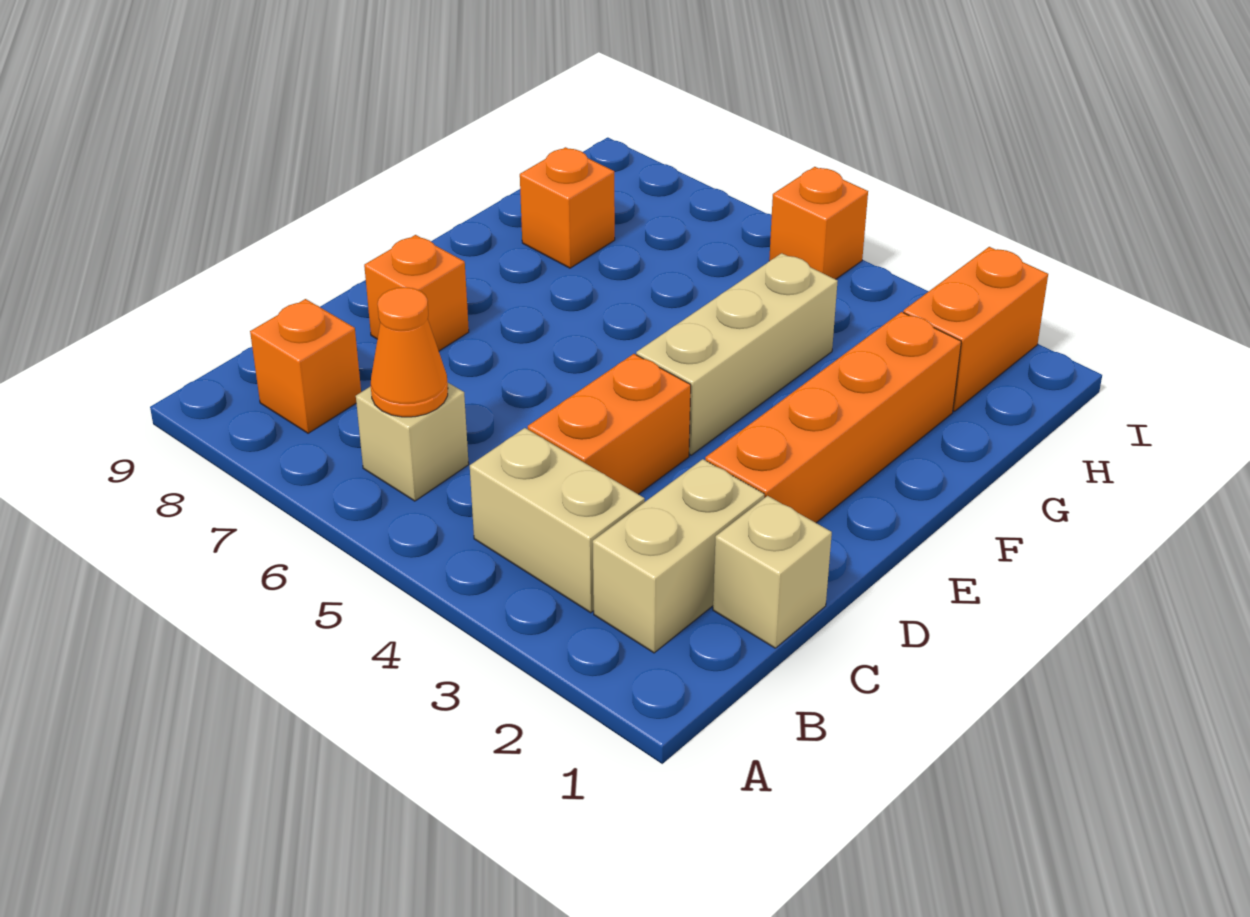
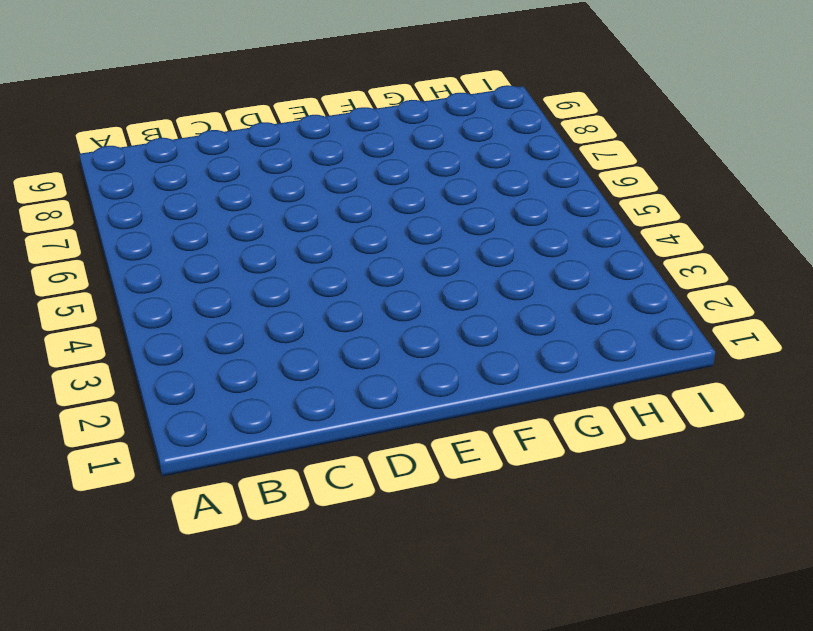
none -> tan brick B2:C2 level 1
none -> tan brick B3:B4 level 1
none -> tan brick B6 level 1

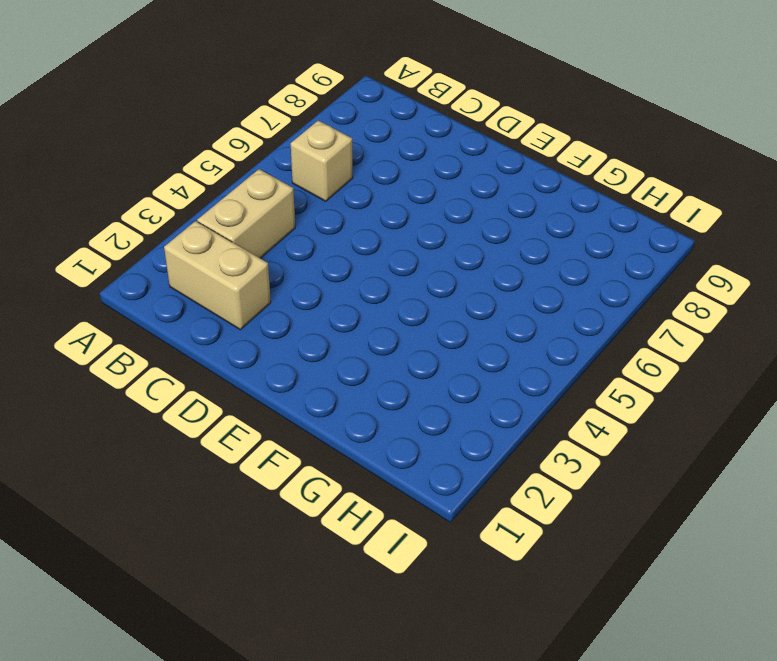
none -> orange brick B8 level 1
none -> tan brick C1 level 1
none -> orange brick C4:D4 level 1

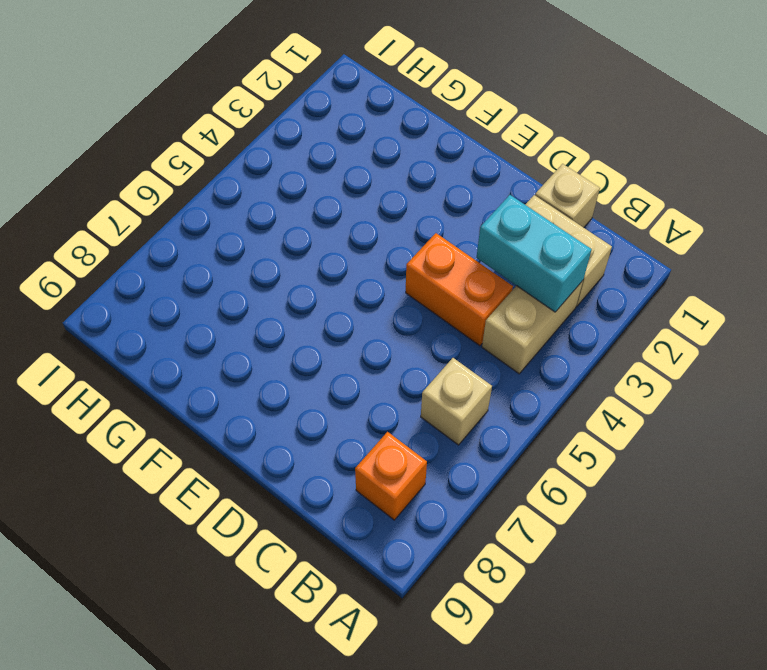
cyan brick B3:C3 level 2 -> none
none -> orange brick D2:G2 level 1
none -> orange brick D8 level 1
none -> tan brick E4:G4 level 1

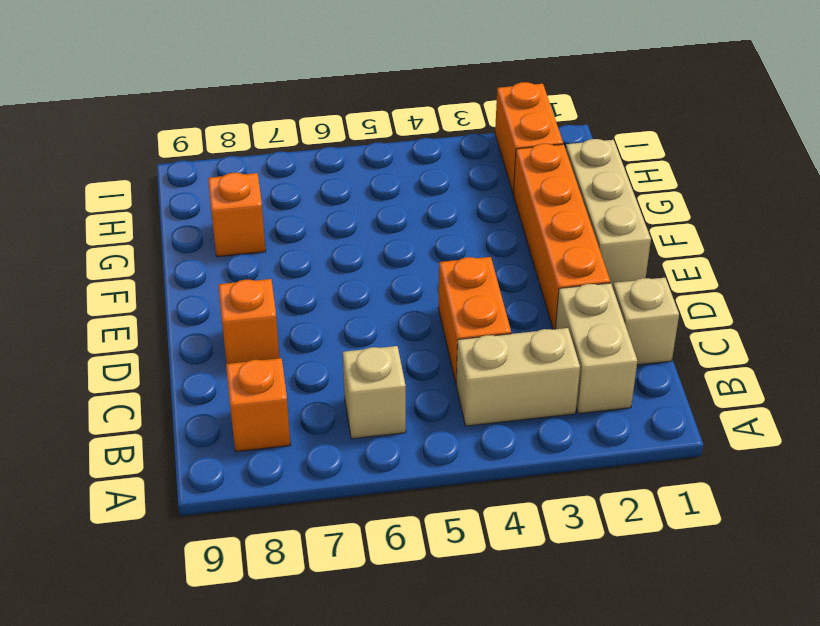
tan brick E1:G1 level 1 -> tan brick E4:G4 level 1
none -> orange brick I5 level 1
none -> orange cone B6 level 2

